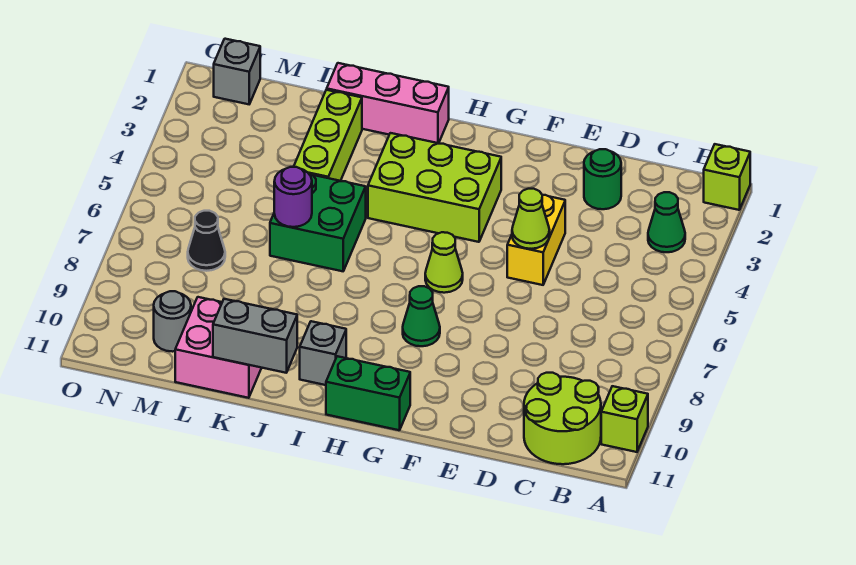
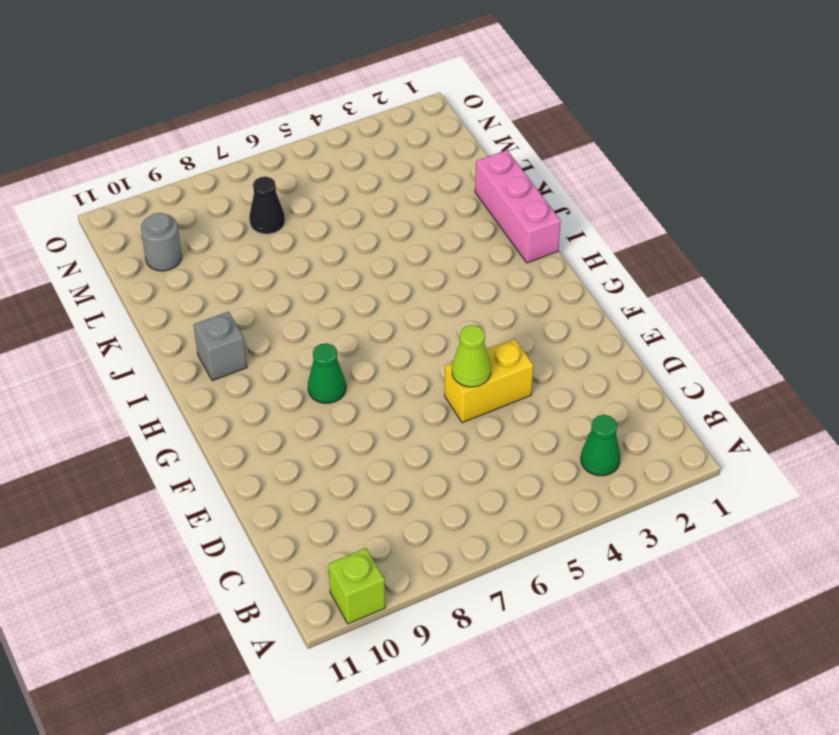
none -> lime brick A1 level 1
none -> lime round brick B10:C11 level 1
none -> green round brick D2 level 1

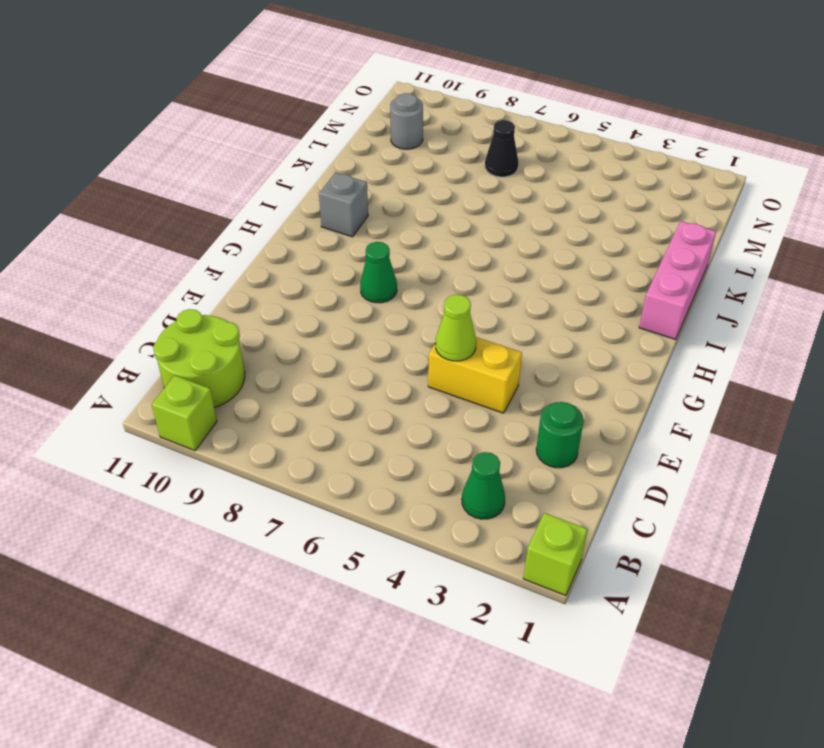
none -> lime brick G3:I4 level 1
none -> lime cone G6 level 1
none -> green brick G11:H11 level 1

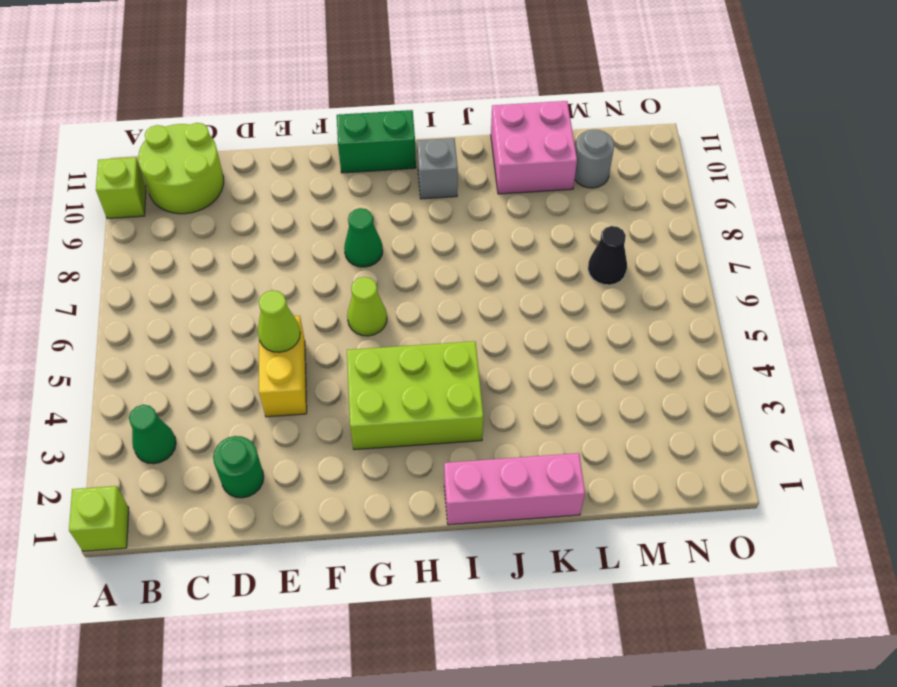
none -> green brick J5:K6 level 1
none -> lime brick K2:K4 level 1
none -> grey brick N1 level 1

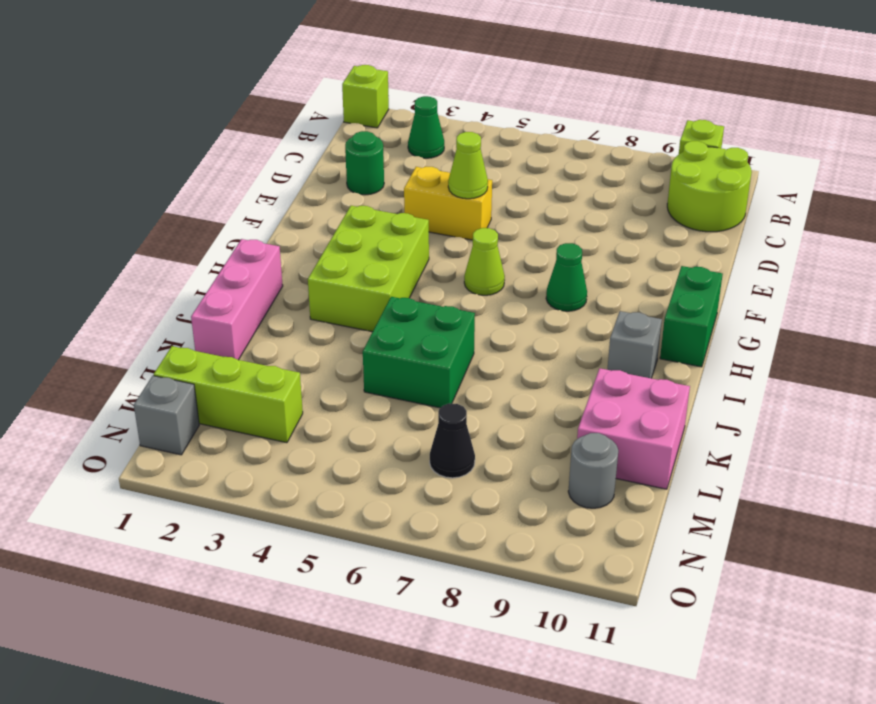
lime brick M1:M3 level 1 -> lime brick K2:K4 level 1
none -> grey brick J11:K11 level 2
none -> purple round brick K6 level 2

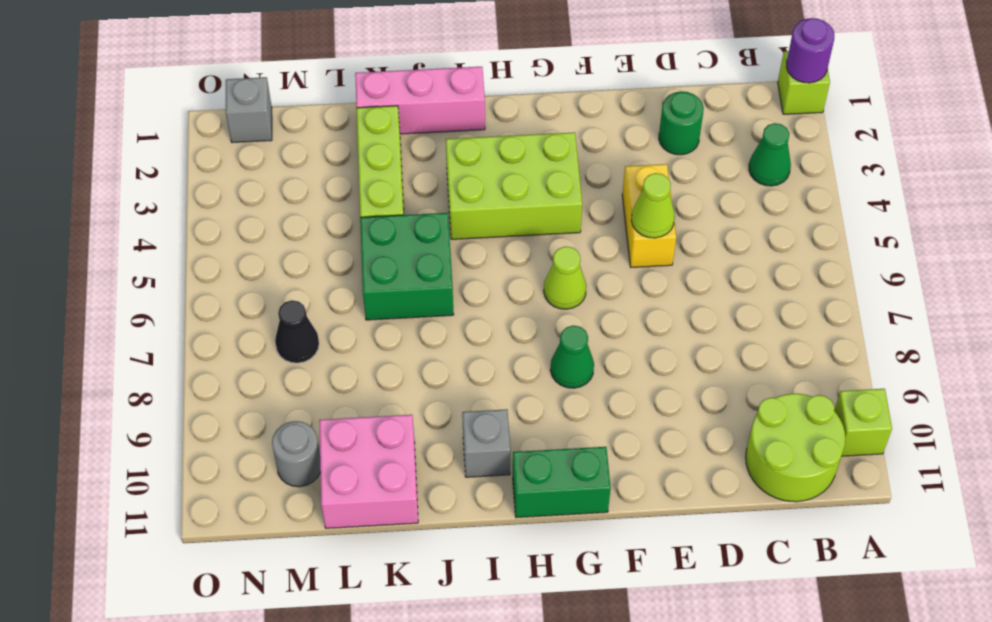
purple round brick A1 level 2 -> purple round brick K6 level 2
none -> grey brick J11:K11 level 2

